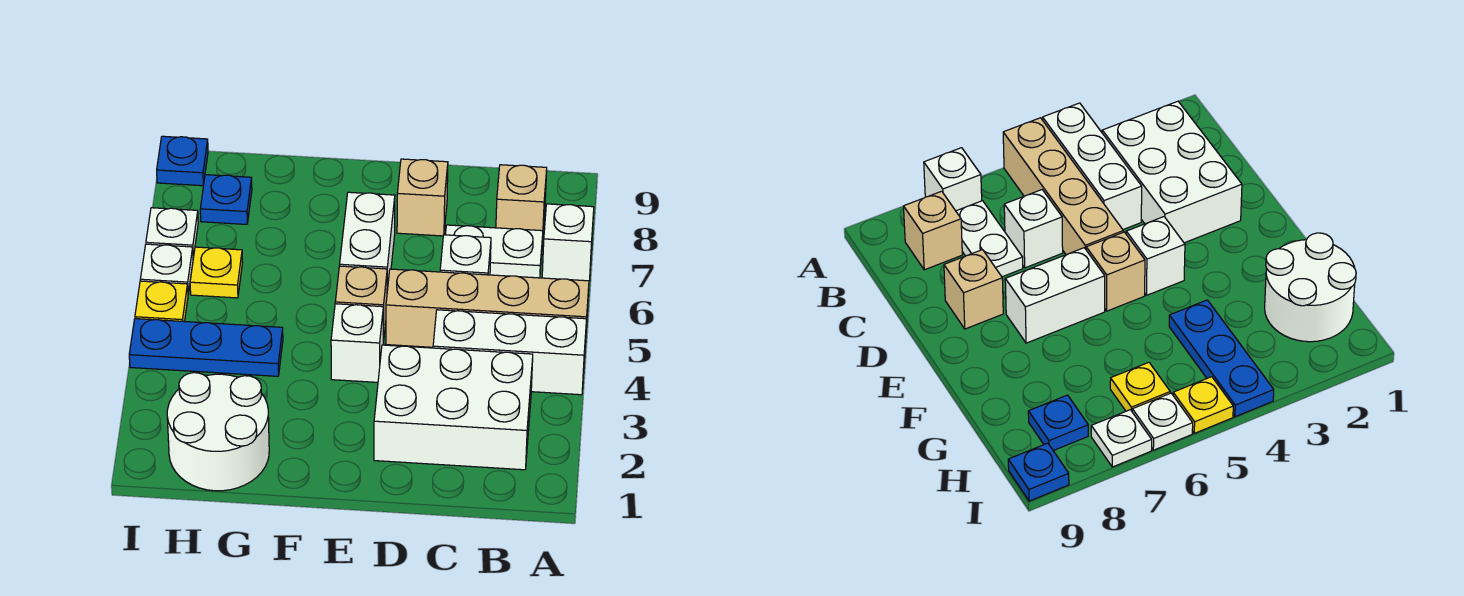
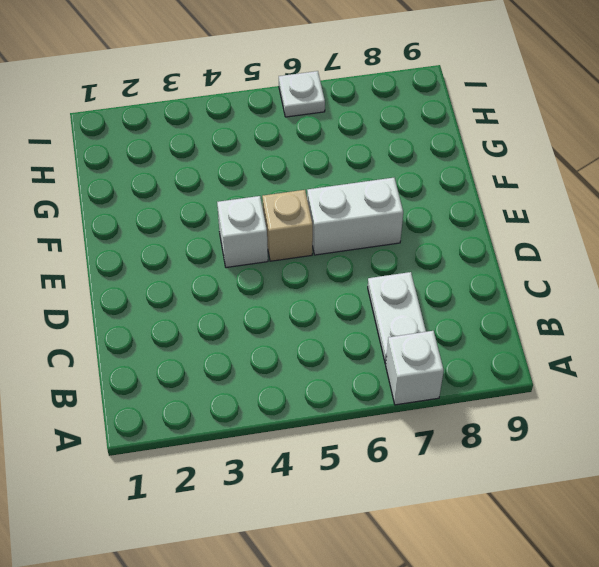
none -> white brick A4:C4 level 1
none -> tan brick A5:D5 level 1
none -> white brick B2:D3 level 1

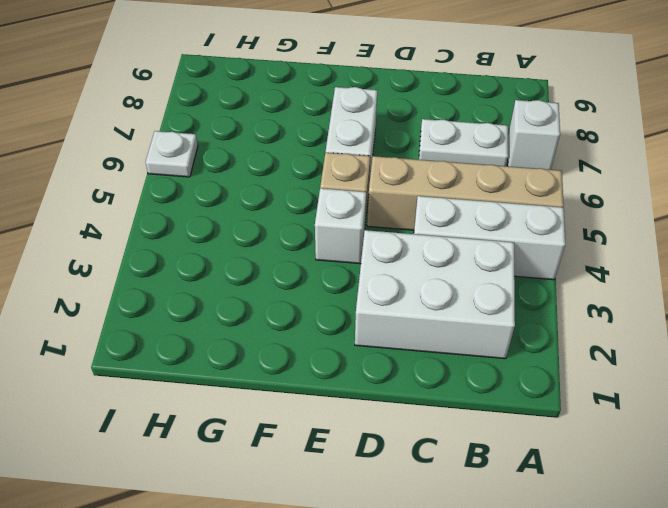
none -> tan brick B8 level 1
none -> white brick C6 level 1
none -> tan brick D8 level 1

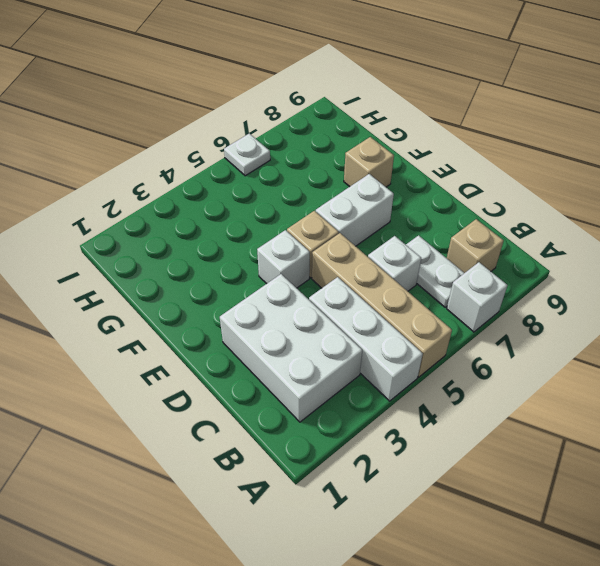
tan brick F8 level 1 -> tan brick D8 level 1
none -> white round brick G1:H2 level 1
none -> blue plate G4:I4 level 1
none -> yellow plate H6 level 1

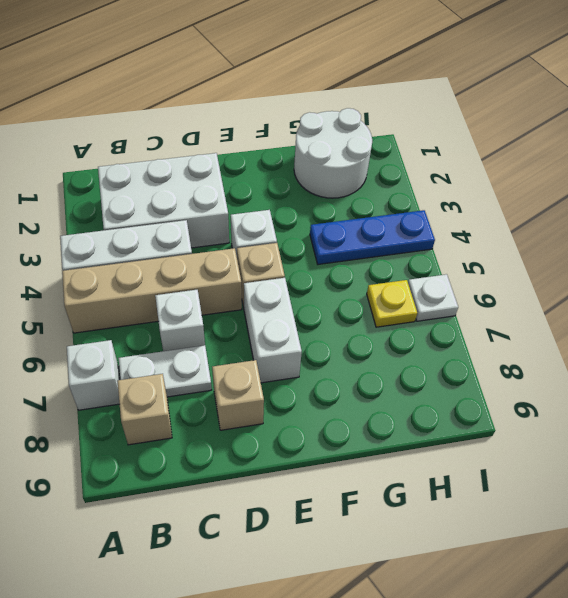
none -> blue plate H8 level 1
none -> yellow plate I5 level 1
none -> white plate I7 level 1

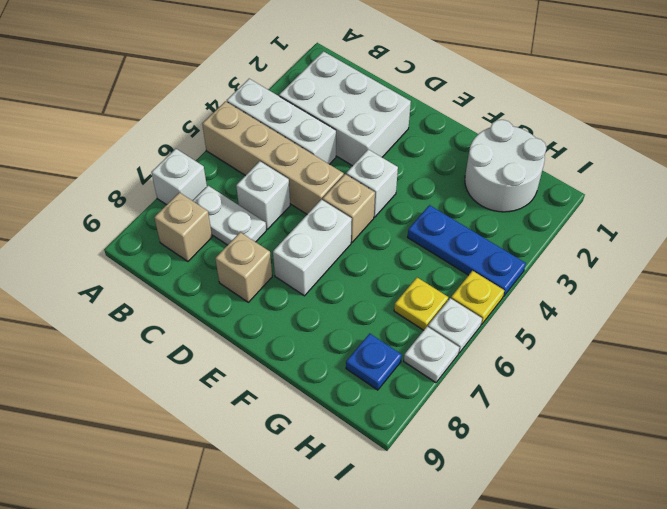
none -> blue plate I9 level 1

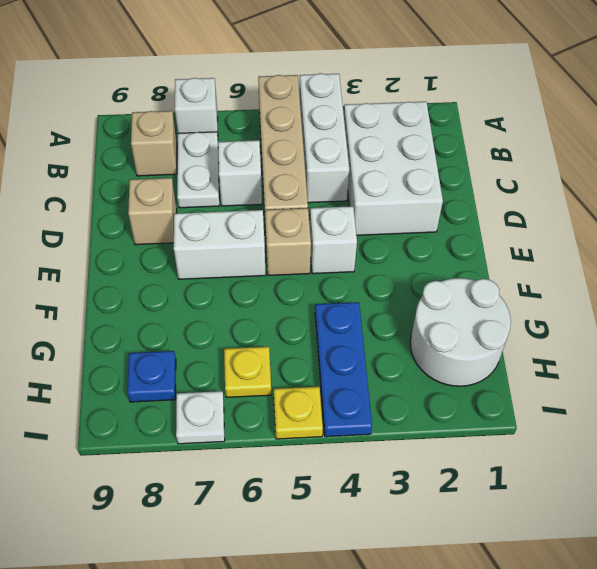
none -> white plate I6 level 1
none -> blue plate I9 level 1

